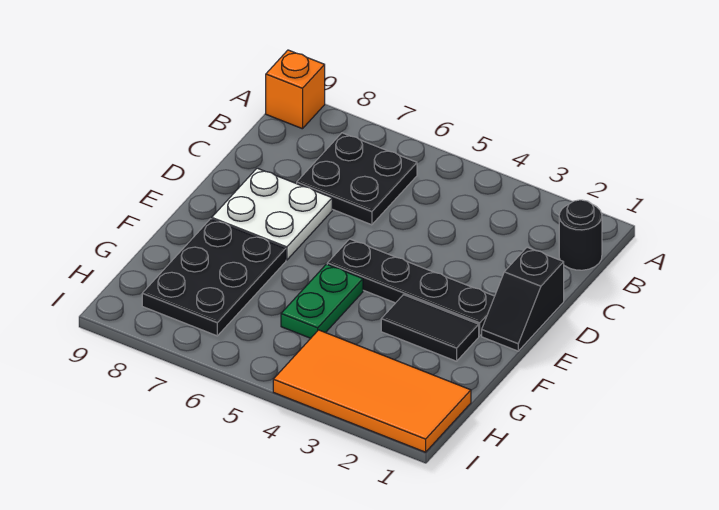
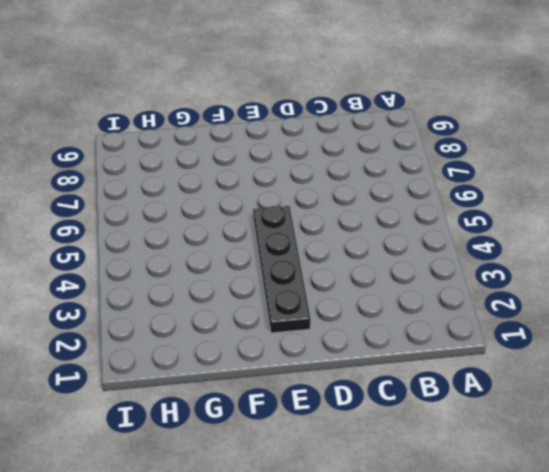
none -> orange brick A9 level 1
none -> black round brick B1 level 1

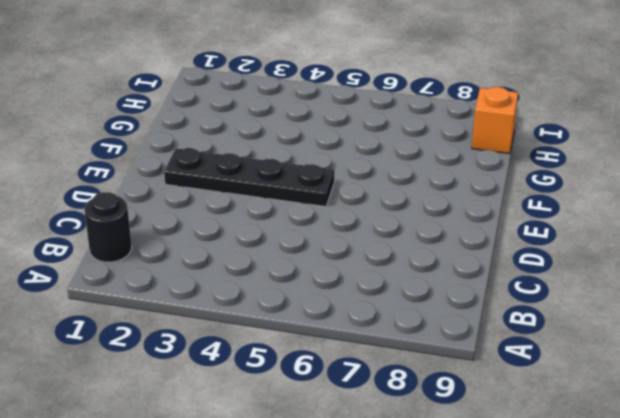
orange brick H9 level 1 -> orange brick A9 level 1
none -> black plate B6:C7 level 1
none -> black slope D1:E1 level 1 top D

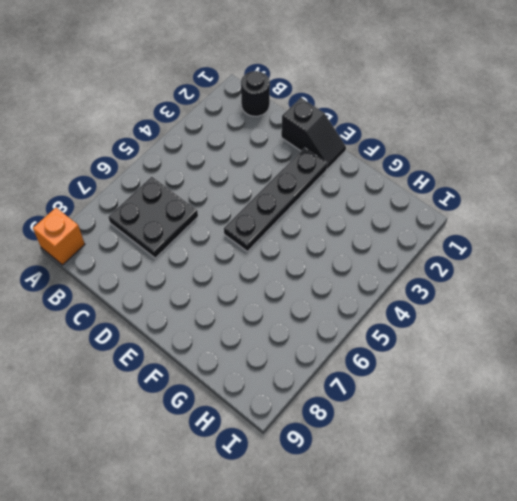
none -> white plate D7:E8 level 1
none -> black tile F2:F3 level 1

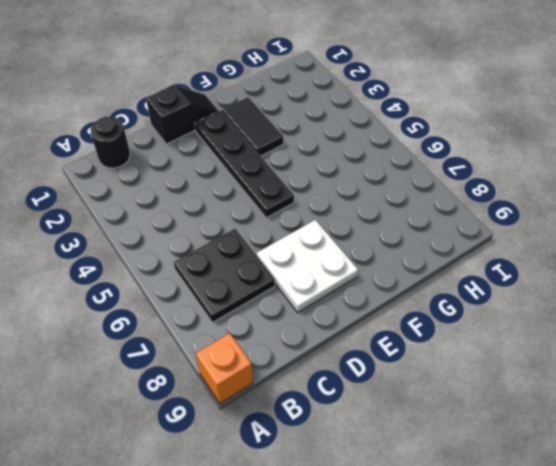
none -> green plate F5:G5 level 1
none -> black plate F7:H8 level 1

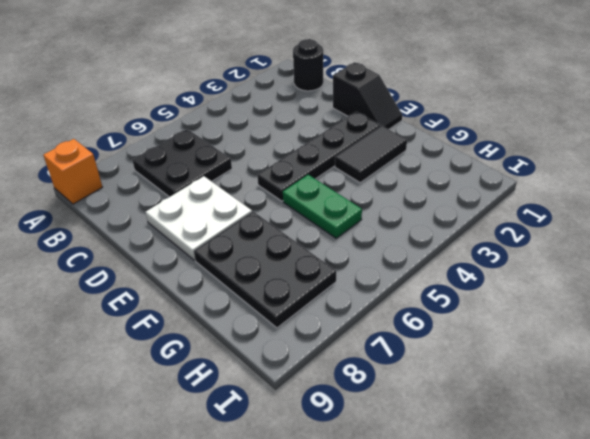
none -> orange tile H1:I4 level 1

